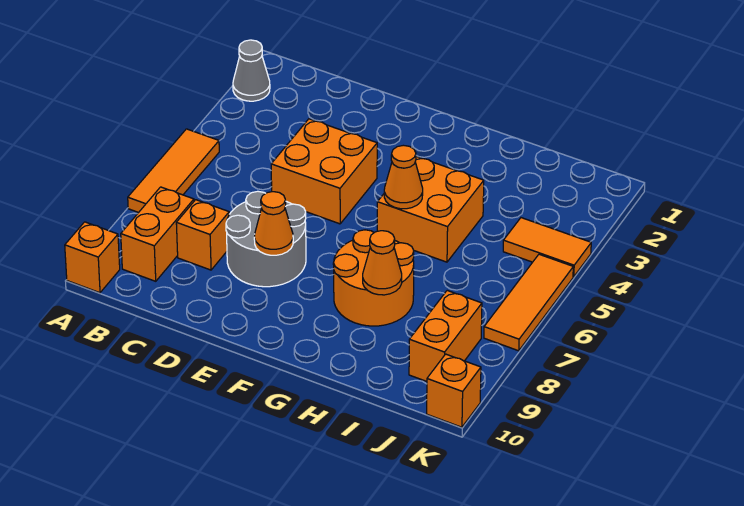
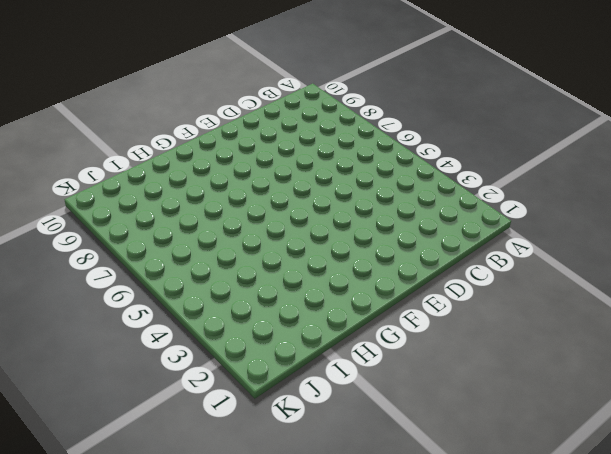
none -> grey cone A2 level 1
none -> orange tile A5:A7 level 1
none -> orange brick A10 level 1

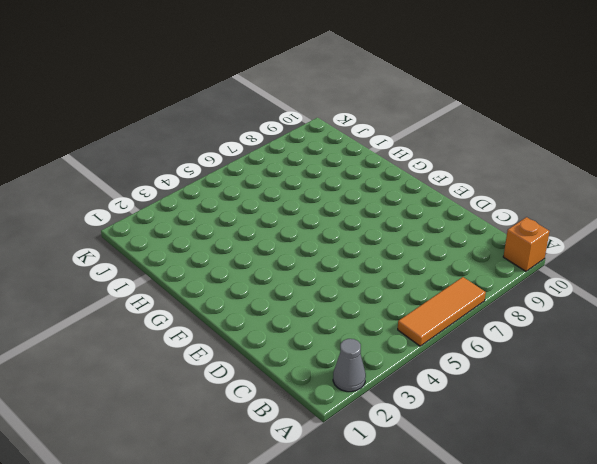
none -> orange brick B8:B9 level 1
none -> orange brick C8 level 1
none -> orange brick D4:E5 level 1

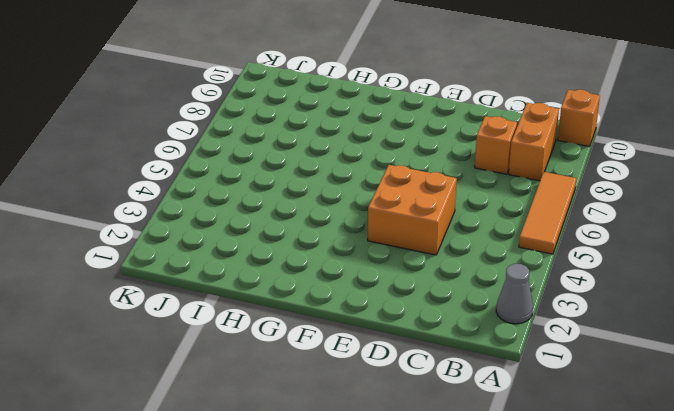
none -> grey round brick D7:E8 level 1
none -> orange brick G4:H5 level 1
none -> orange round brick G7:H8 level 1

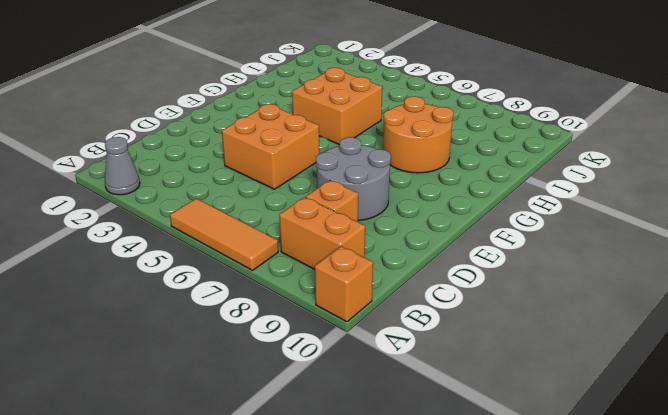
none -> orange tile J4:K4 level 1
none -> orange brick J8:J9 level 1
none -> orange tile K5:K7 level 1

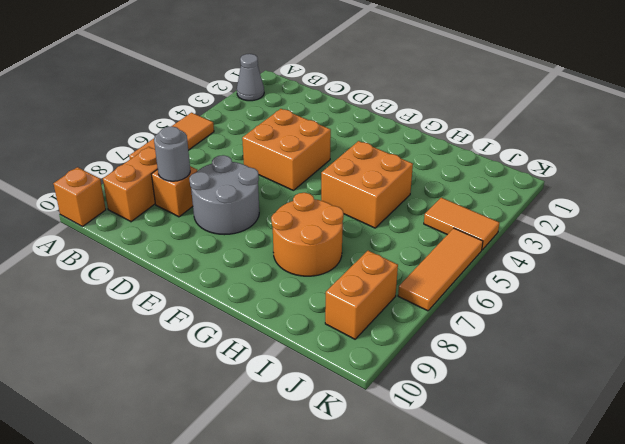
grey round brick C8 level 2 -> none
none -> orange brick K10 level 1
none -> orange cone E8 level 2
none -> orange cone G5 level 2

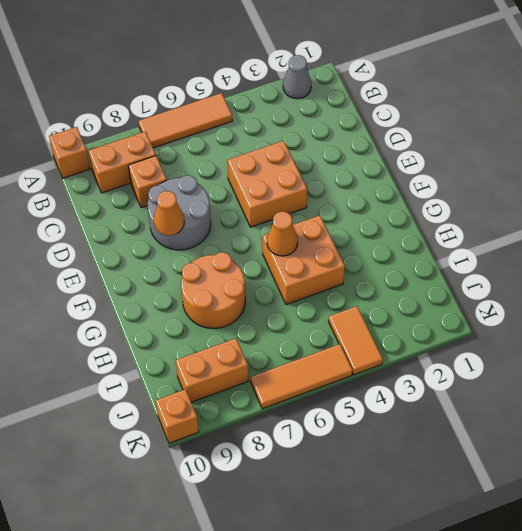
none -> orange cone H8 level 2

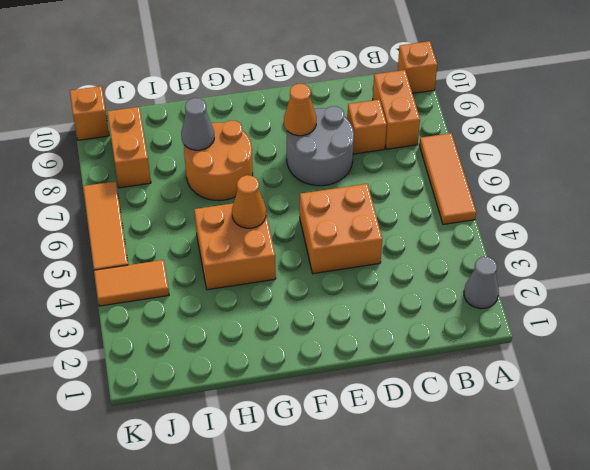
grey cone H8 level 2 -> orange cone H8 level 2

